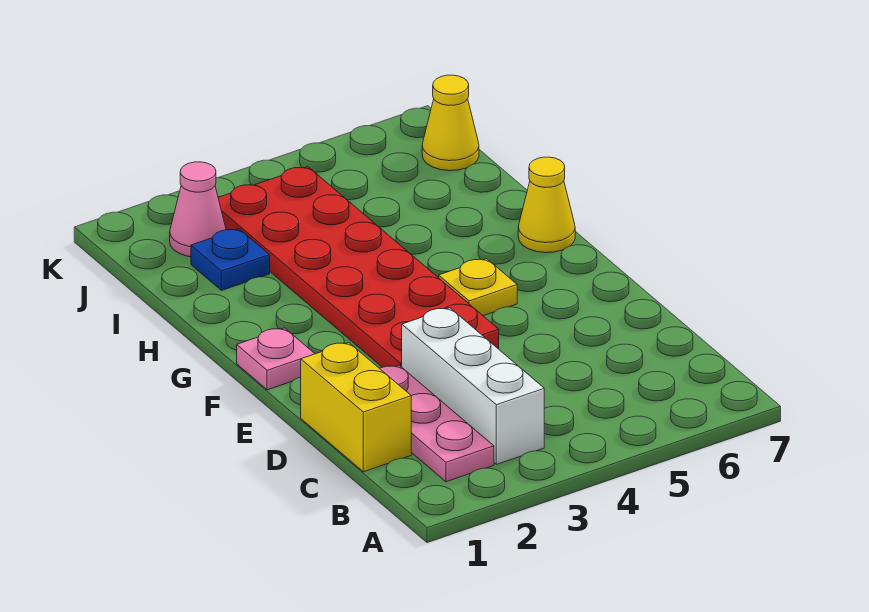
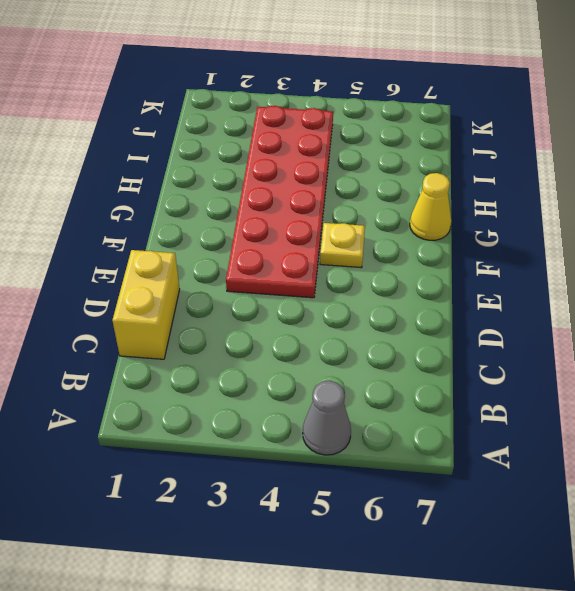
grey cone A5 level 1 -> none
none -> pink plate B2:D2 level 1
none -> white brick B3:D3 level 1

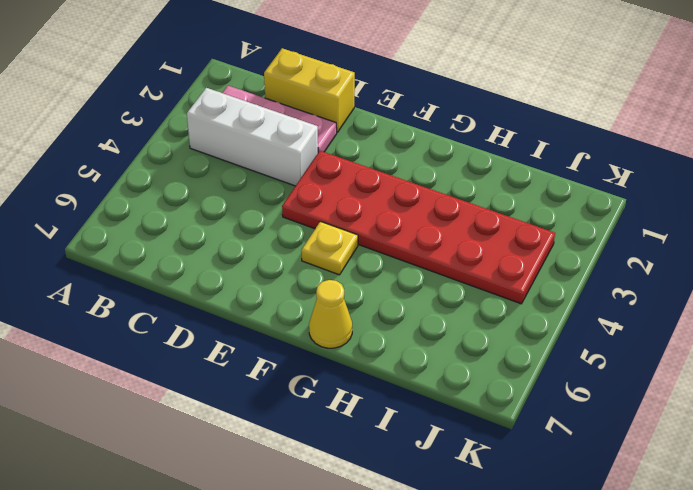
none -> pink plate F1 level 1
none -> blue plate I2 level 1

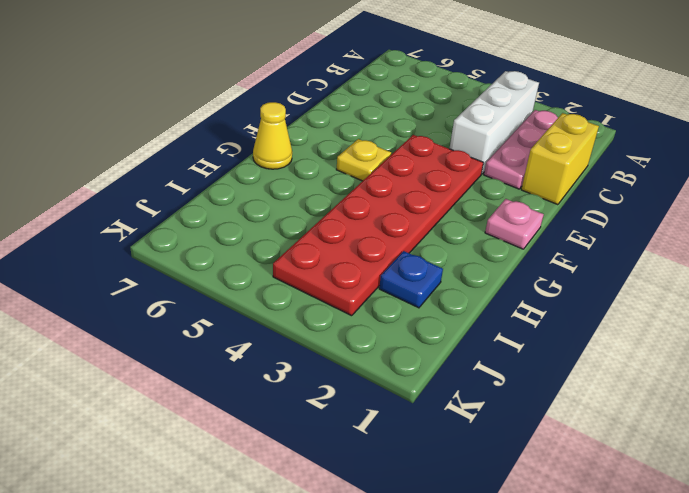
none -> pink cone J2 level 1
none -> yellow cone J7 level 1

